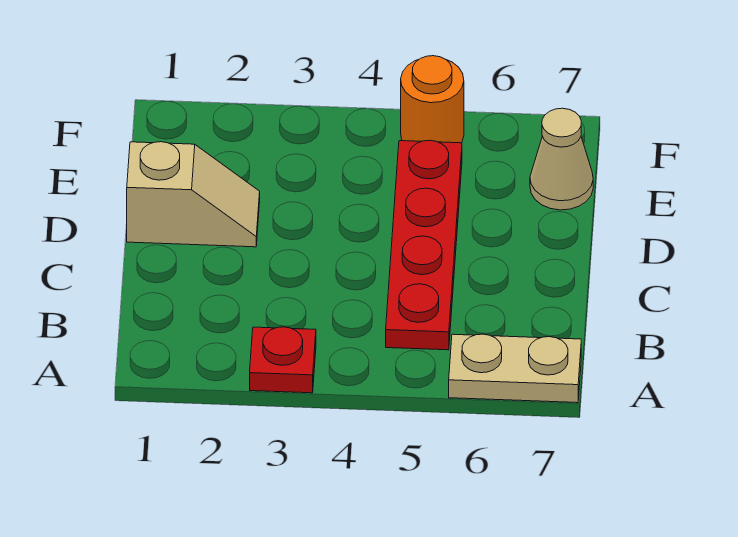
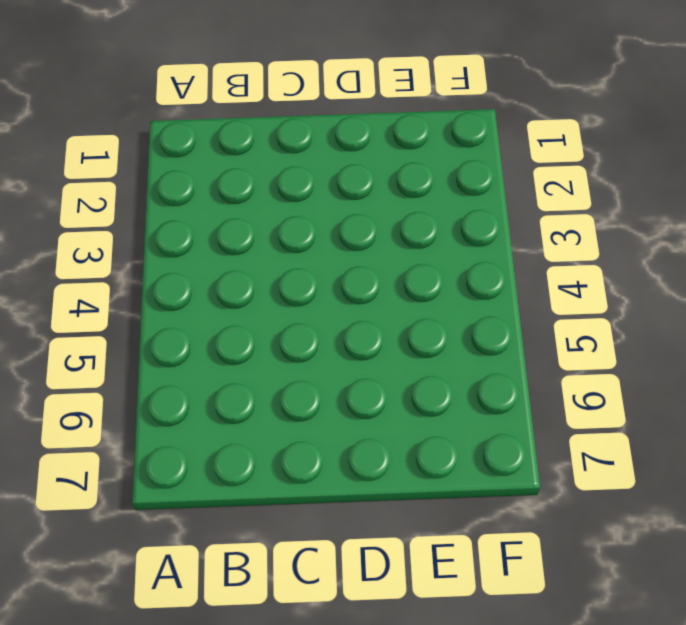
none -> red plate A3 level 1
none -> tan plate A6:A7 level 1

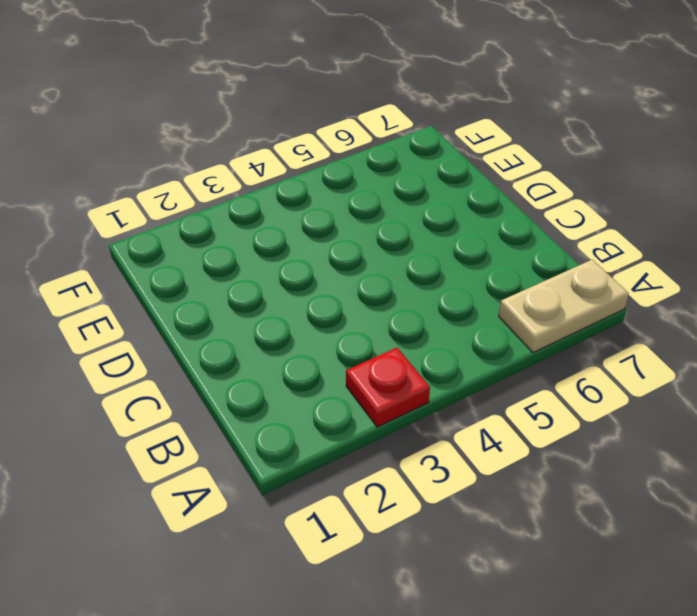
none -> red plate B5:E5 level 1
none -> tan slope D1:D2 level 1 top 1

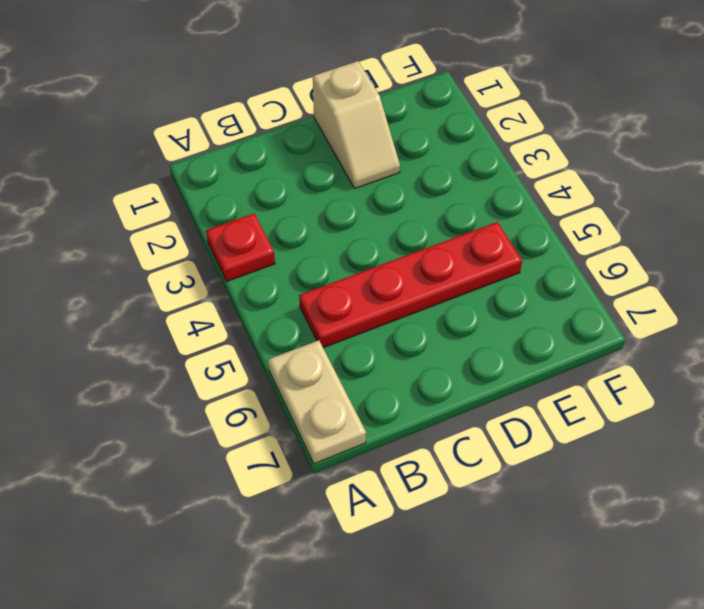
none -> tan cone E7 level 1
none -> orange round brick F5 level 1

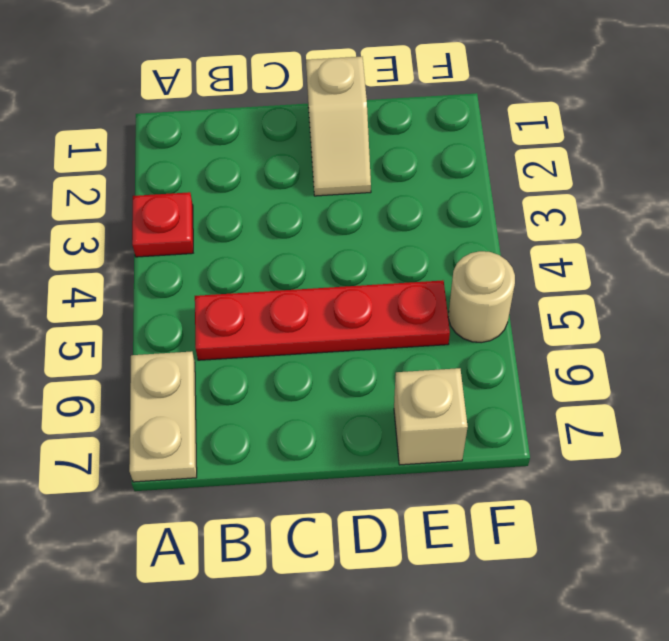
tan brick E7 level 1 -> tan cone E7 level 1
tan round brick F5 level 1 -> orange round brick F5 level 1

